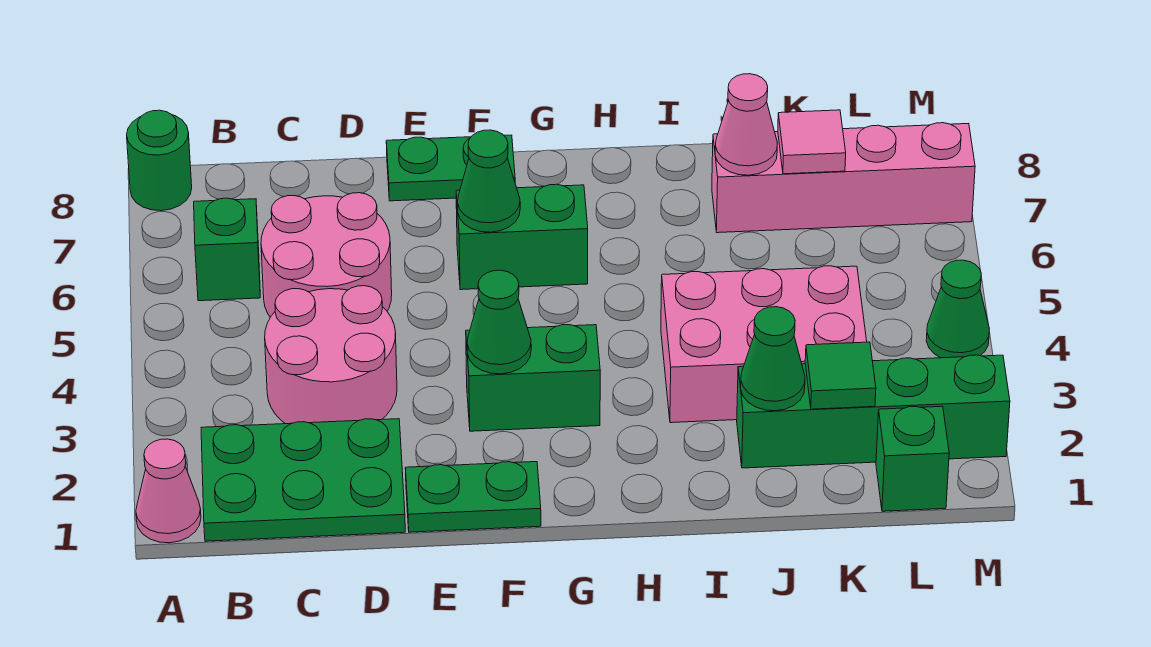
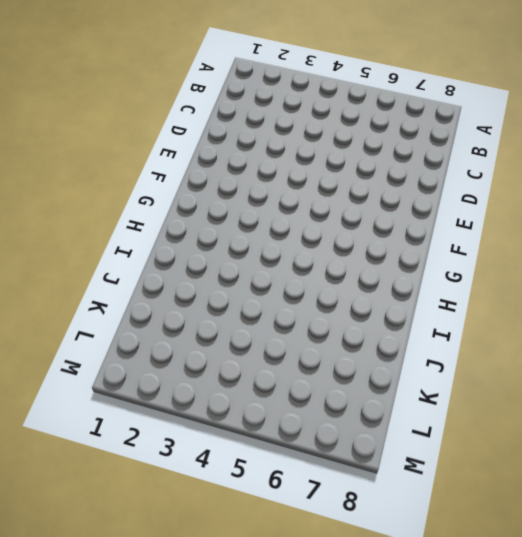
none -> pink cone A1 level 1
none -> green round brick A8 level 1
none -> green plate B1:D2 level 1

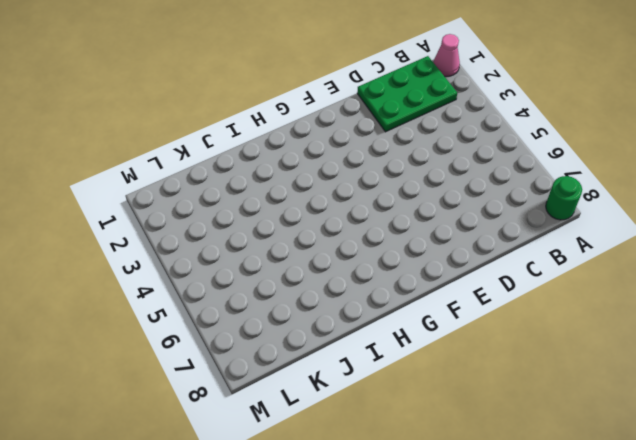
none -> green brick B6 level 1
none -> pink round brick C3:D4 level 1
none -> pink round brick C5:D6 level 1

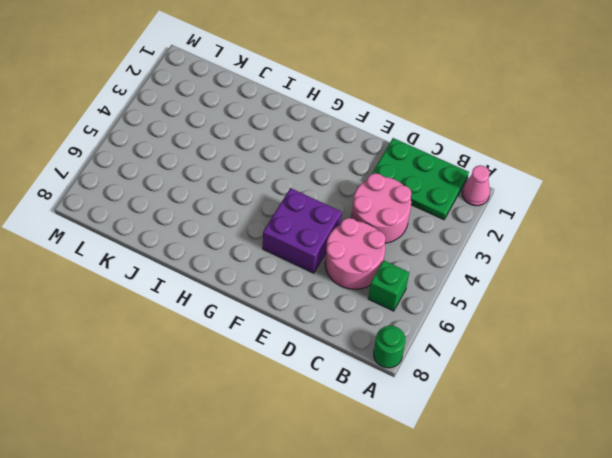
purple brick E5:F6 level 1 -> green brick F6:G6 level 1
none -> green plate E1:F1 level 1
none -> green plate E8:F8 level 1
none -> green brick F3:G3 level 1

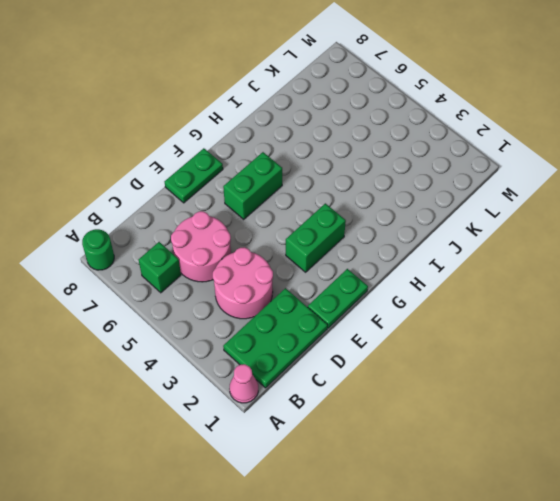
none -> pink brick I3:K4 level 1
none -> green brick J2:M2 level 1
none -> pink brick J7:M7 level 1

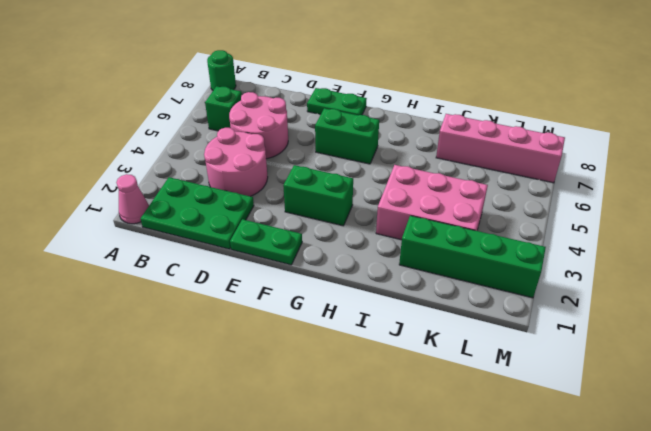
none -> green brick L1 level 1
none -> green cone M4 level 1
none -> green cone F3 level 2

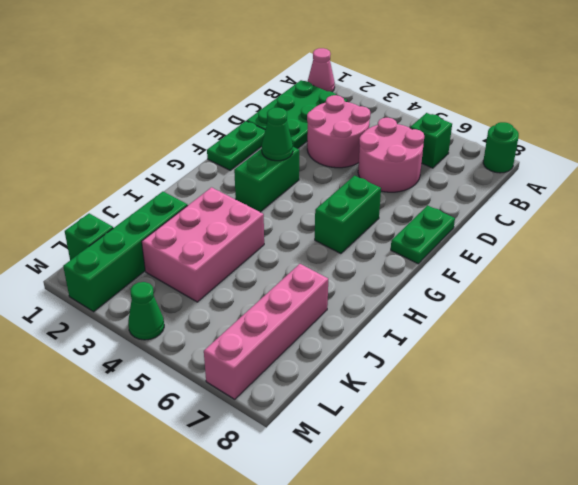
none -> green cone F6 level 2
none -> green cone J2 level 2
none -> pink cone J7 level 2

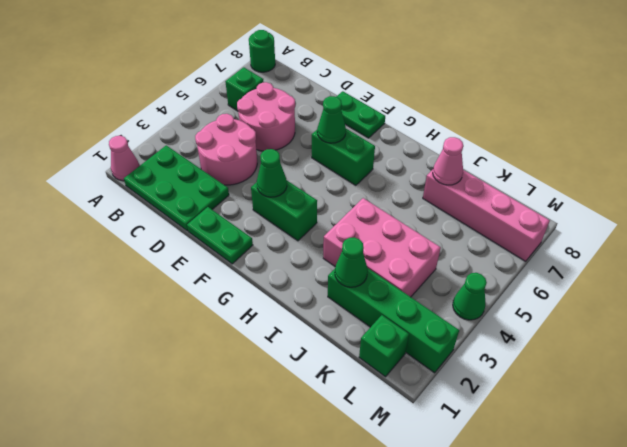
none -> green tile K2 level 2
none -> pink tile K7 level 2

